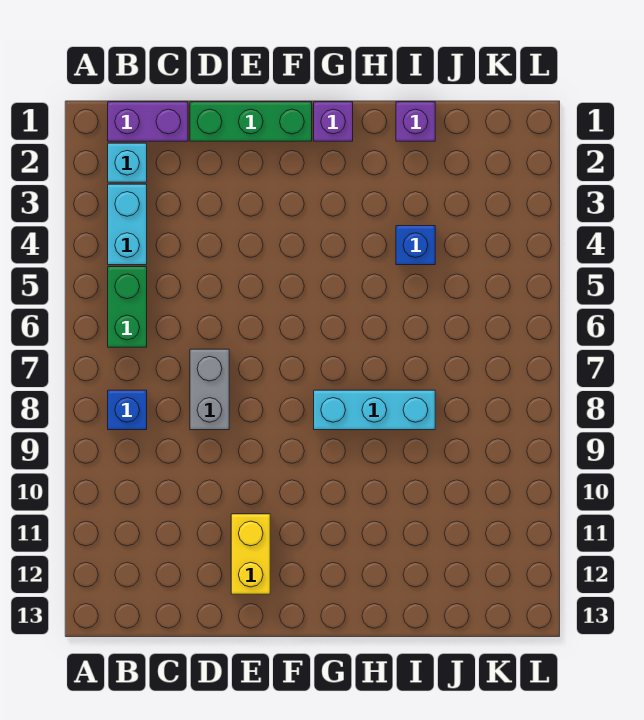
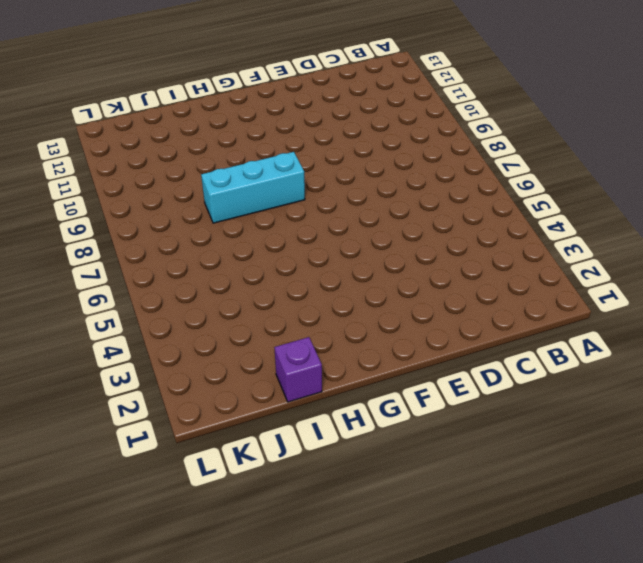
none -> purple brick B1:C1 level 1
none -> cyan brick B2 level 1
none -> cyan brick B3:B4 level 1

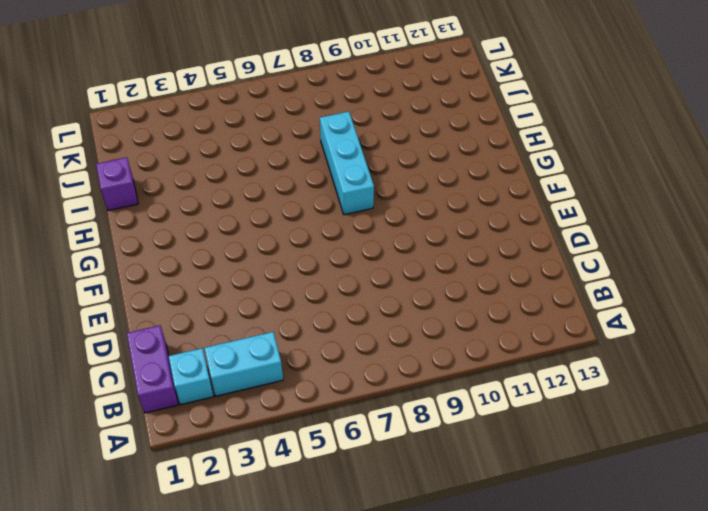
none -> green brick B5:B6 level 1
none -> blue brick B8 level 1
none -> green brick D1:F1 level 1

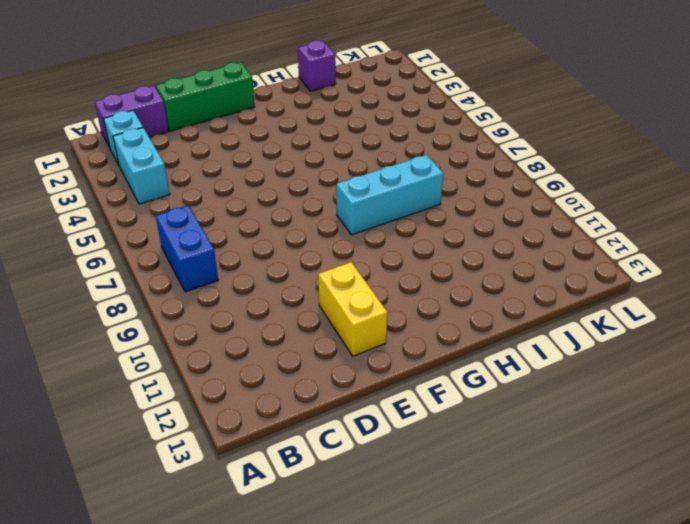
blue brick B7:B8 level 1 -> blue brick B8 level 1
none -> green brick B5:B6 level 1
none -> grey brick D7:D8 level 1
none -> purple brick G1 level 1

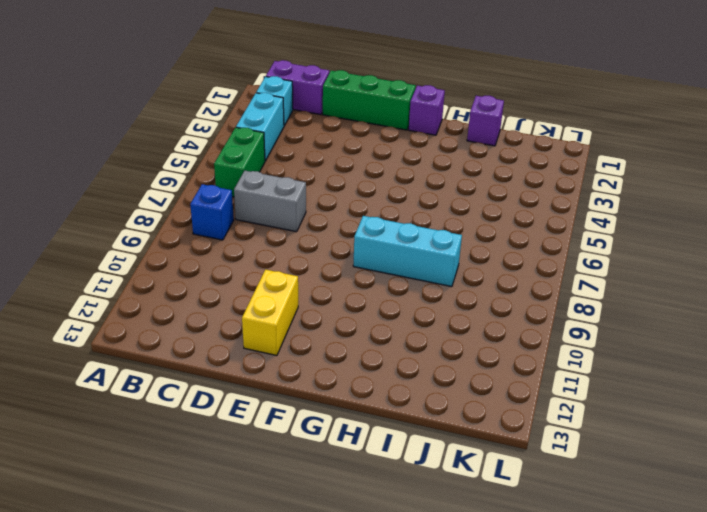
grey brick C7:D7 level 1 -> grey brick D7:D8 level 1
none -> blue brick I4 level 1

